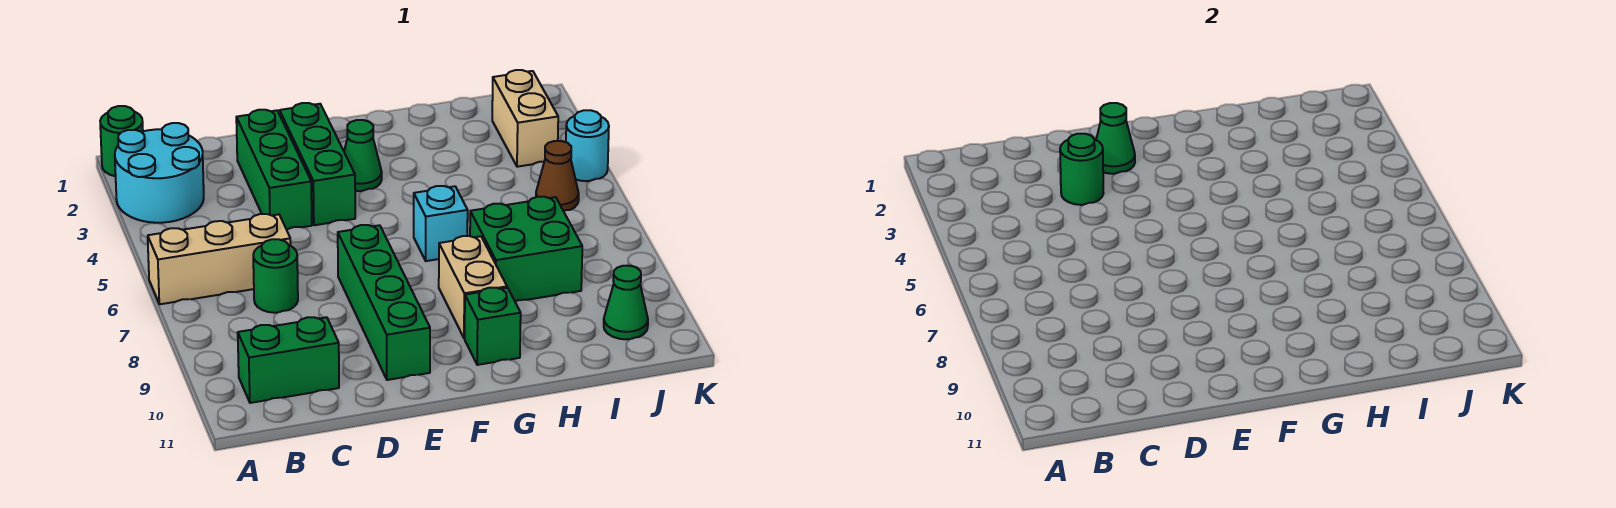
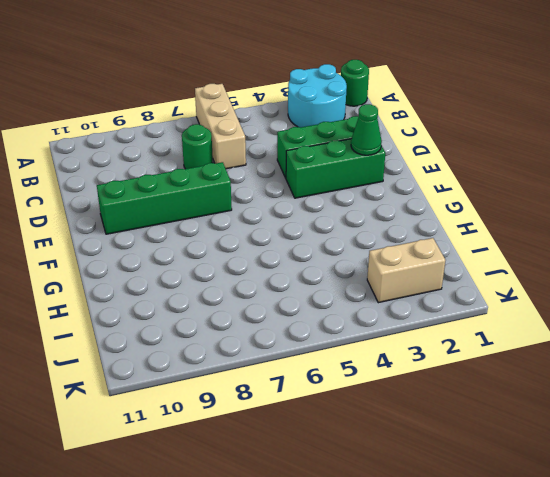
none -> green brick B10:C10 level 1
none -> green cone F3 level 1
none -> cyan brick G6 level 1

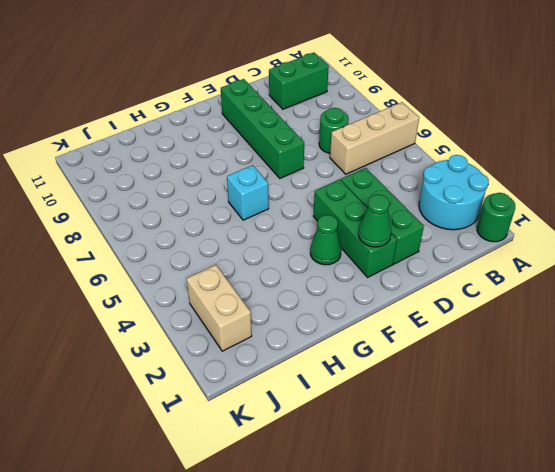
none -> tan brick G8:G9 level 1
none -> green brick G10 level 1
none -> green brick H7:I8 level 1

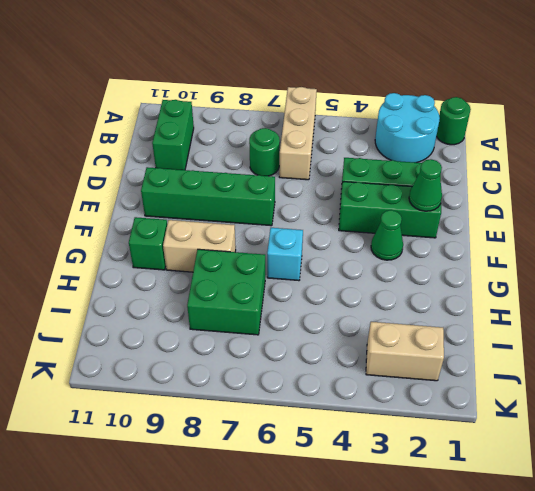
none -> brown cone J5 level 1
none -> green cone J10 level 1
none -> cyan round brick K4 level 1

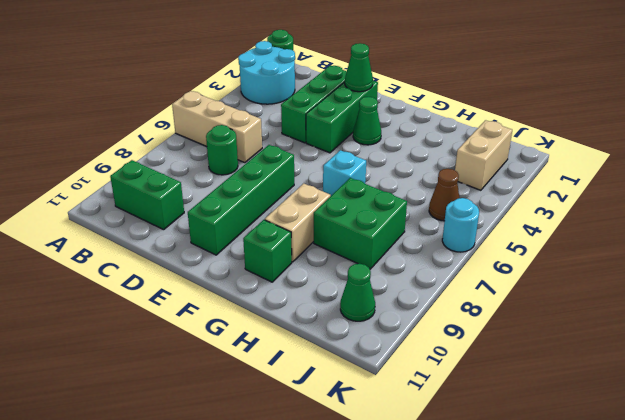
cyan round brick K6 level 1 -> cyan round brick K4 level 1
none -> green round brick D3 level 2

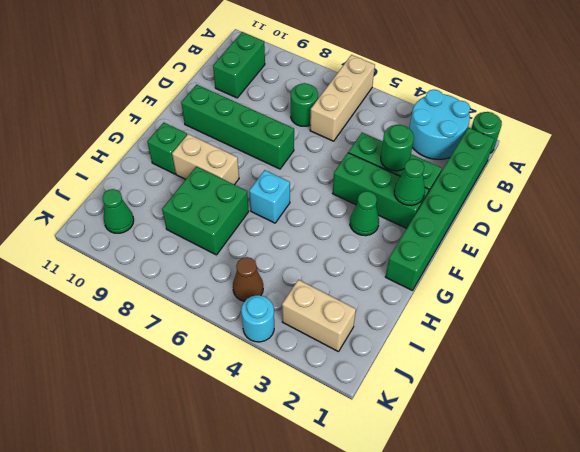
green brick B1:G1 level 1 -> none

